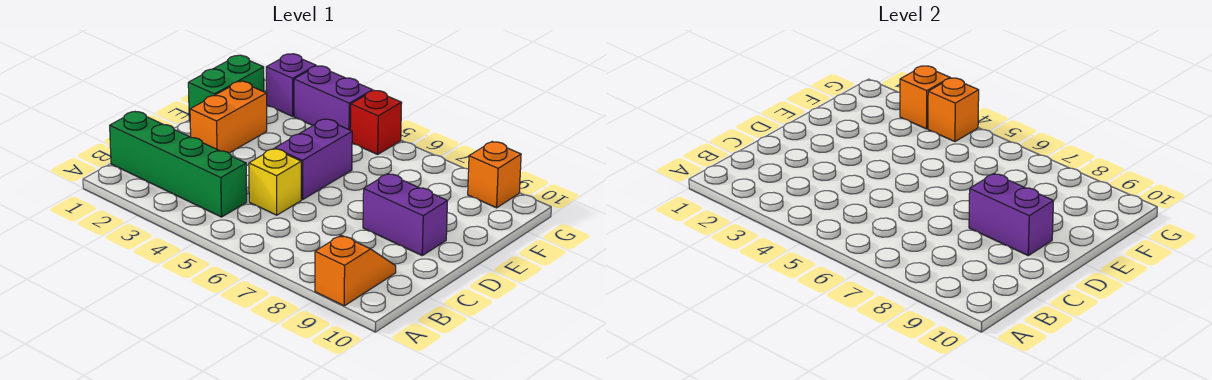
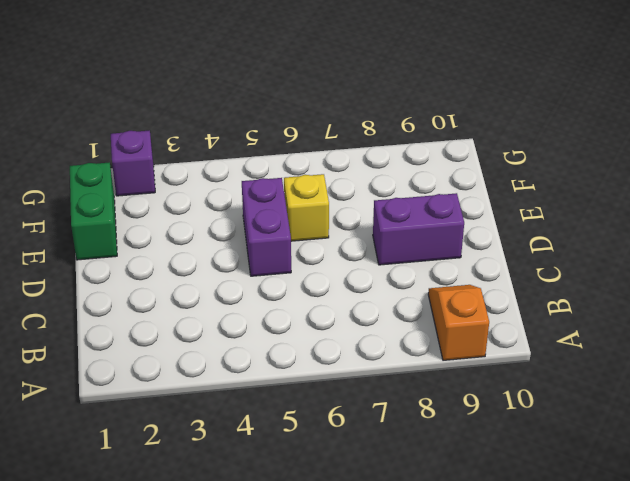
yellow brick E6 level 1 -> yellow brick C5 level 1
none -> green brick B1:B4 level 1
none -> orange brick D2:E2 level 1
none -> purple brick G3:G4 level 1

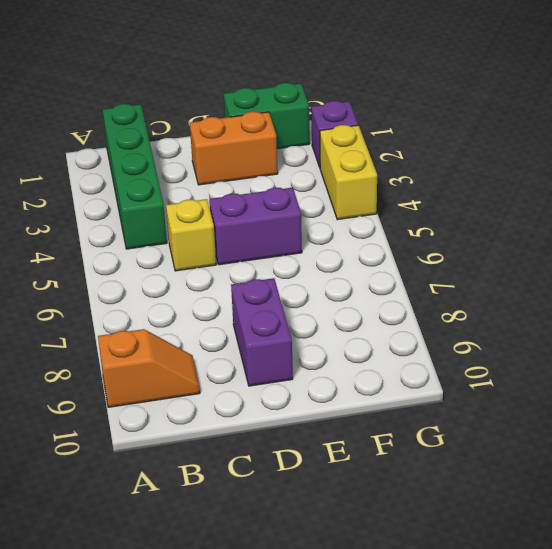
yellow brick G3:G4 level 1 -> purple brick G3:G4 level 1
none -> red brick G5 level 1
none -> orange brick G9 level 1
none -> purple brick D8:D9 level 2

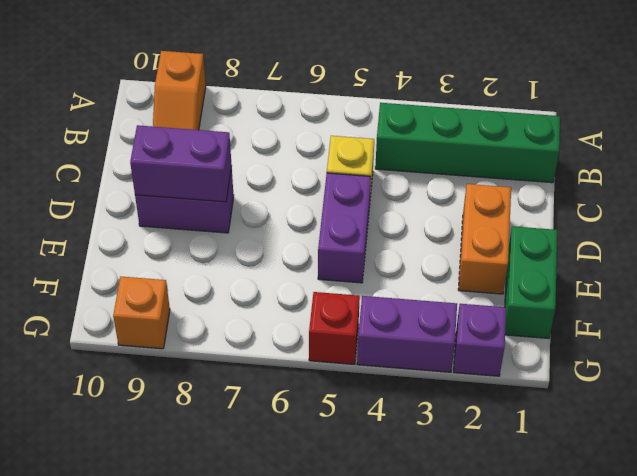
none -> orange brick G3 level 2
none -> orange brick G4 level 2

